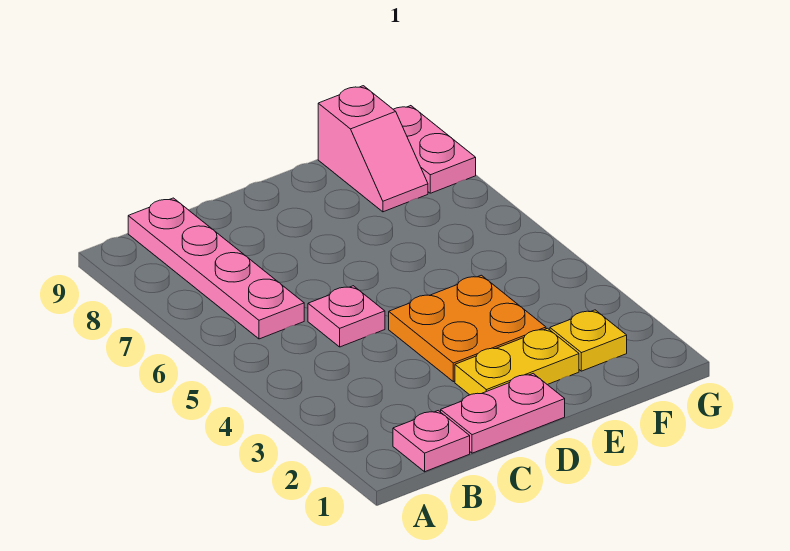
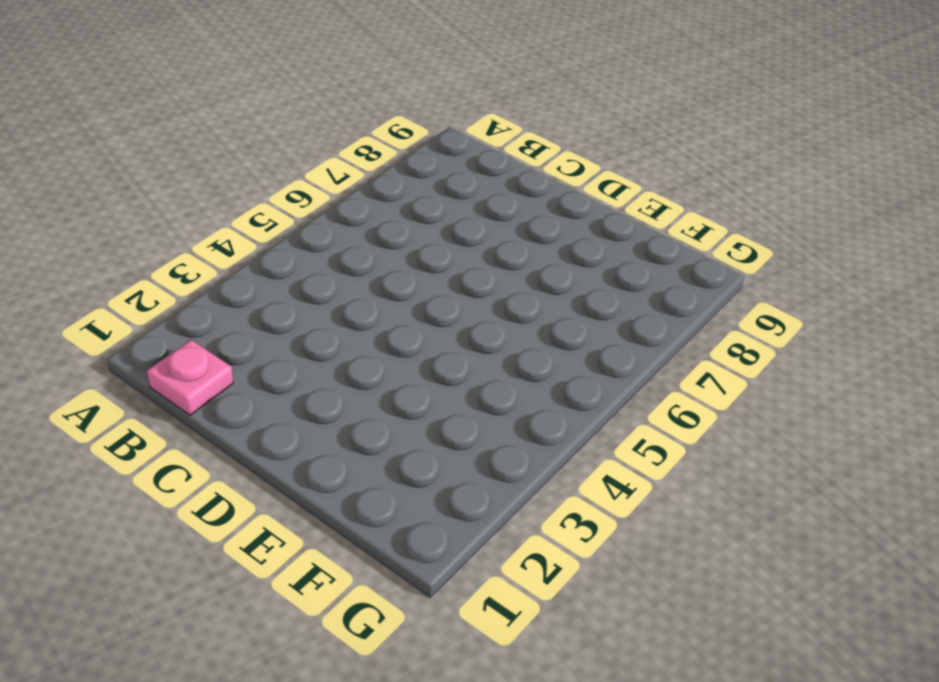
none -> pink plate B6:B9 level 1
none -> pink plate C1:D1 level 1

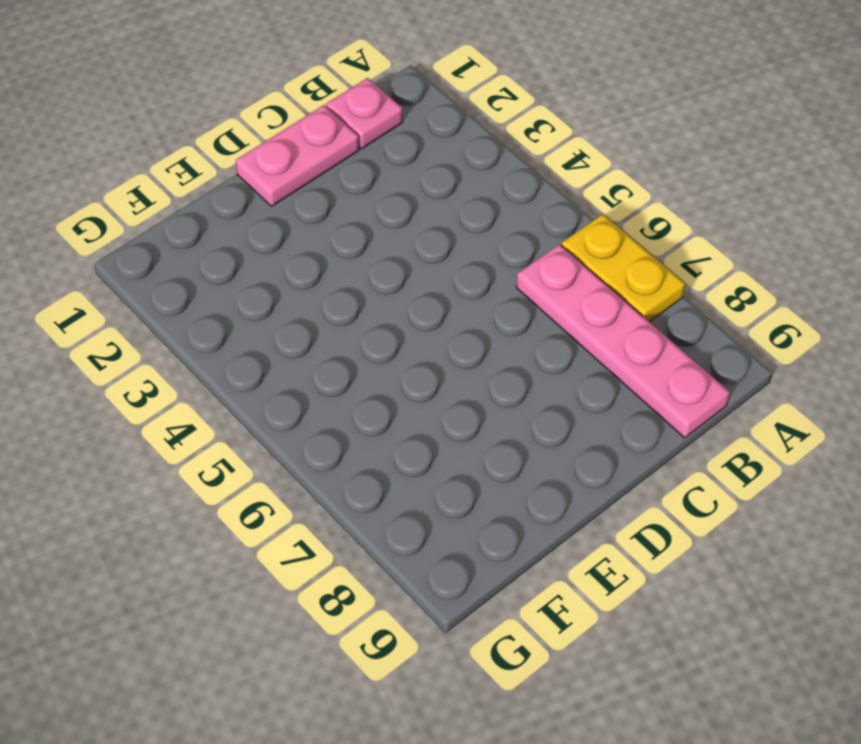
yellow plate A6:A7 level 1 -> yellow plate D2:E2 level 1
none -> pink plate C5 level 1
none -> orange plate D3:E4 level 1

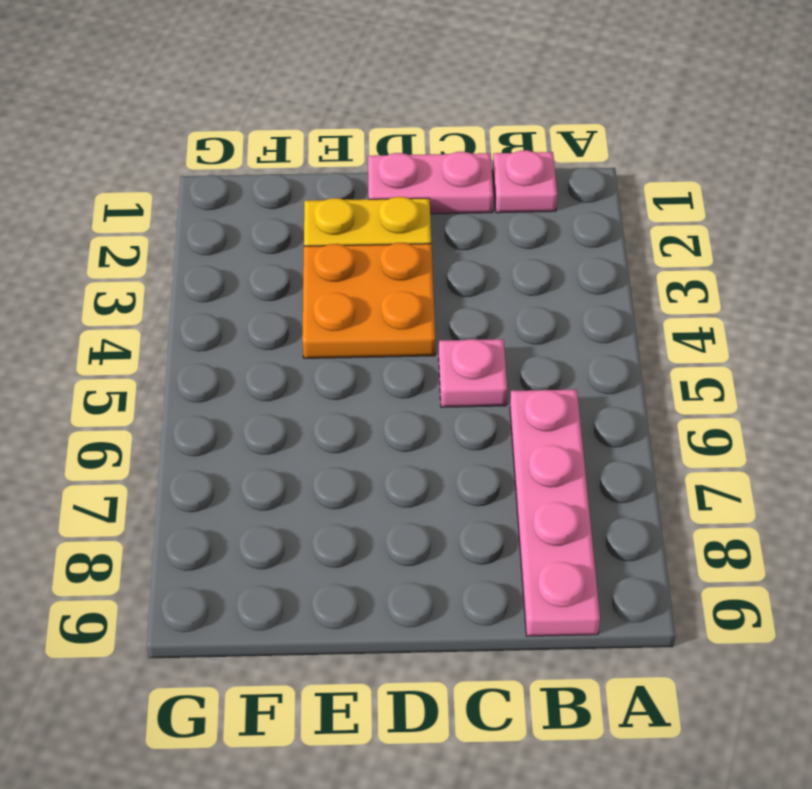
none -> yellow plate F2 level 1
none -> pink slope F8:F9 level 1 top 9

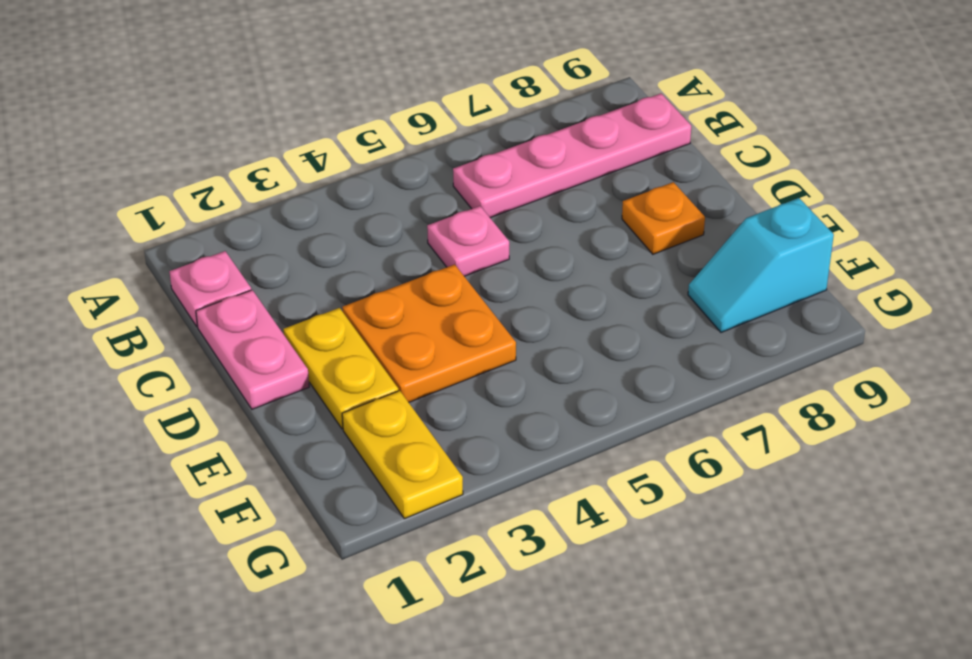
orange plate D8 level 1 -> none
yellow plate F2:G2 level 1 -> yellow plate F2 level 1
cyan slope F8:F9 level 1 top 9 -> pink slope F8:F9 level 1 top 9
none -> pink plate G8:G9 level 1

